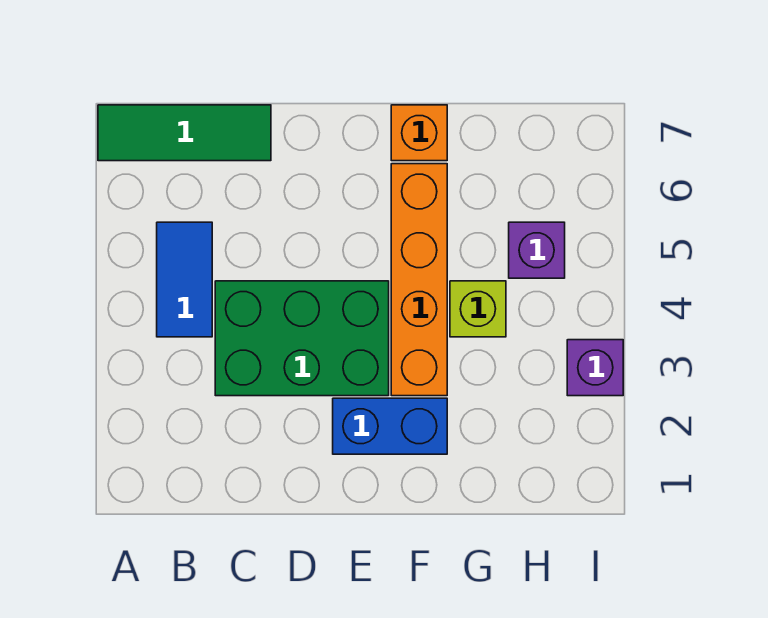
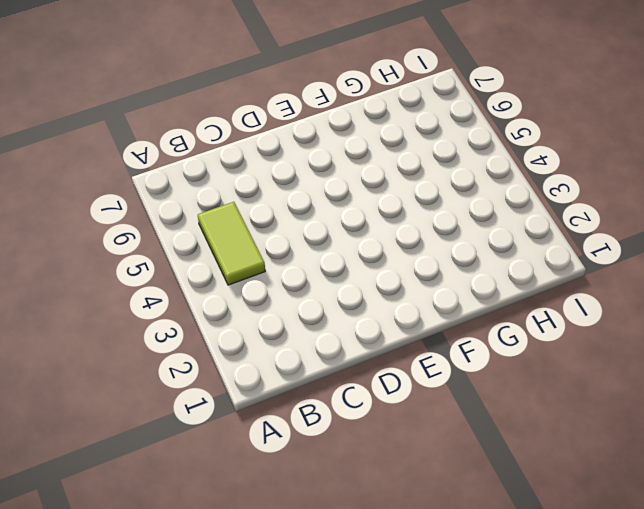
lime tile B4:B5 level 1 -> blue tile B4:B5 level 1
none -> green tile A7:C7 level 1
none -> green brick C3:E4 level 1

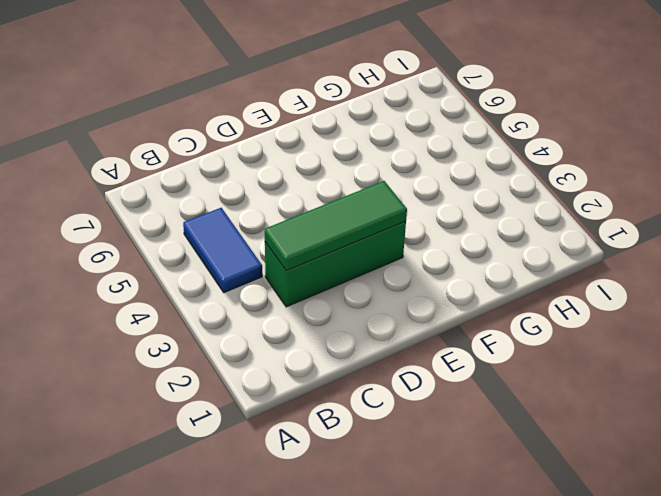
green brick C3:E3 level 1 -> green brick C3:E4 level 1
green tile C3:E3 level 2 -> green tile A7:C7 level 1
none -> blue brick E2:F2 level 1
none -> orange brick F3:F6 level 1

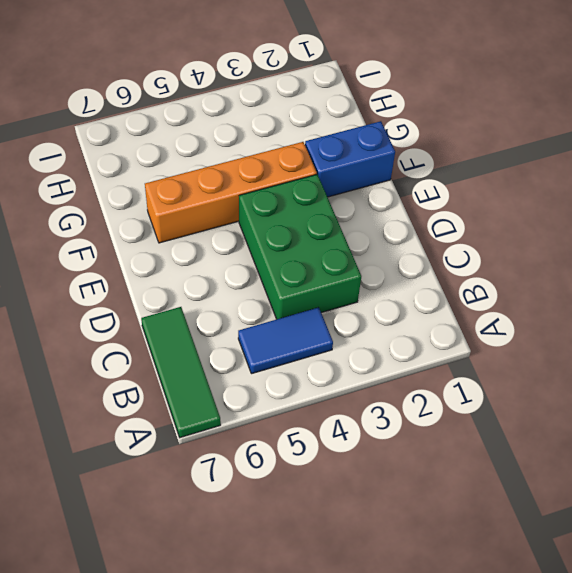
blue brick F1:F2 level 1 -> blue brick E2:F2 level 1
none -> orange brick F7 level 1
none -> lime brick G4 level 1

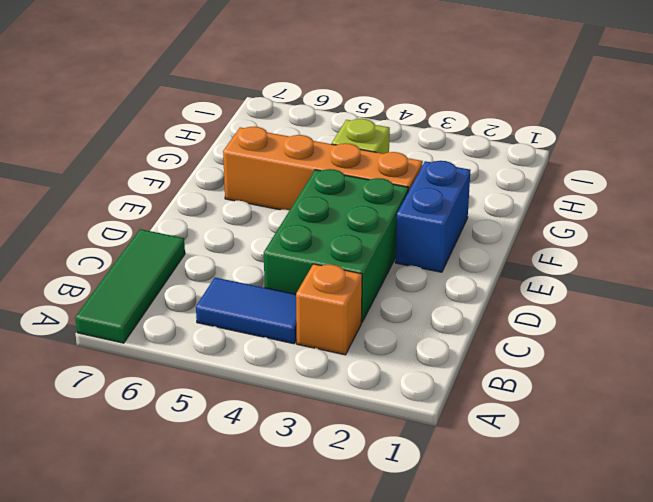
orange brick B3 level 1 -> orange brick F7 level 1
none -> purple brick H5 level 1
none -> purple brick I3 level 1

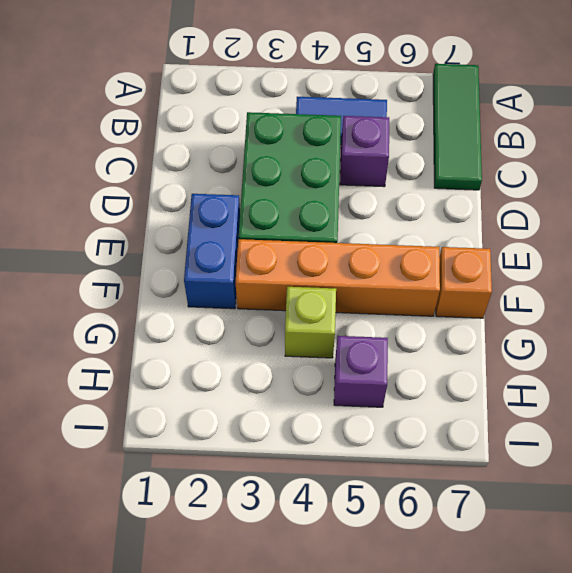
purple brick C5 level 1 -> purple brick I3 level 1

